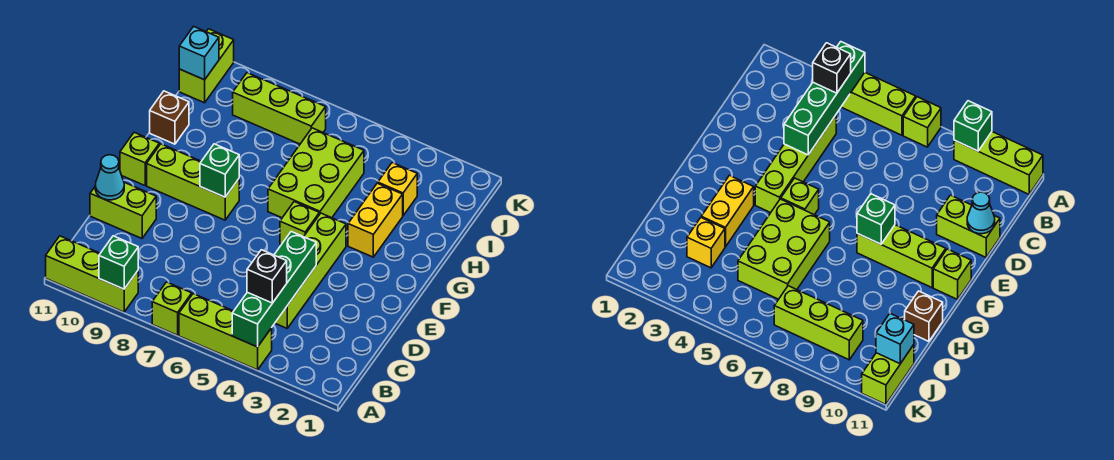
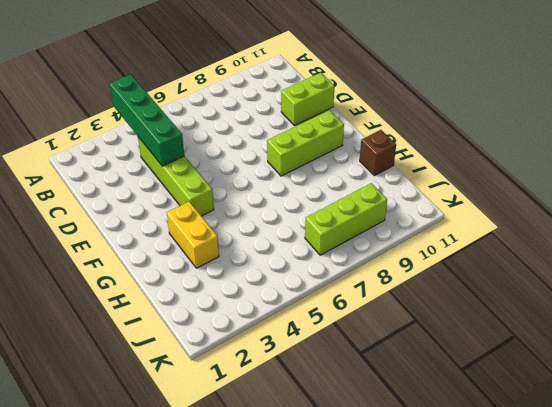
none -> lime brick A4:A6 level 1
none -> lime brick A7 level 1
none -> lime brick A9:A11 level 1

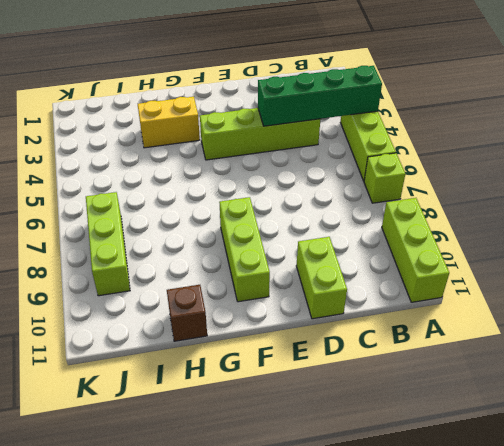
none -> lime brick F5 level 1
none -> lime brick F11 level 1
none -> lime brick G5:I6 level 1

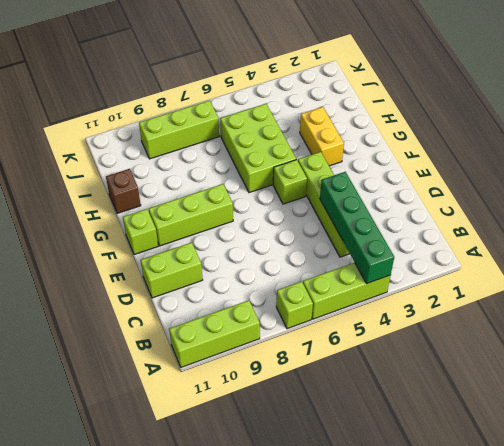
none -> yellow brick I3 level 1
none -> lime brick J11:K11 level 1
none -> green brick A9 level 2

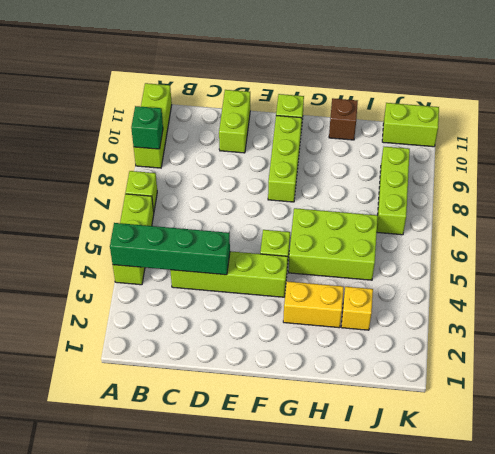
none -> cyan cone D11 level 2
none -> green brick F8 level 2
none -> cyan brick J11 level 2

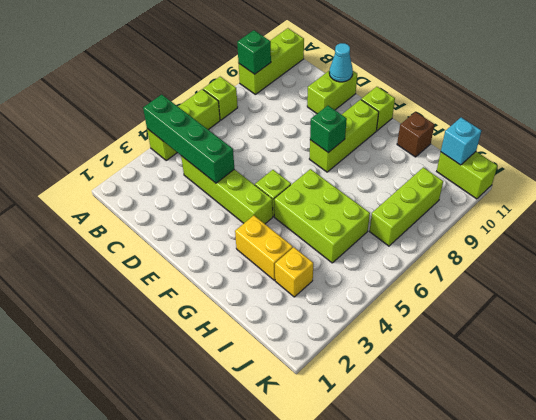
none -> black brick B4 level 3

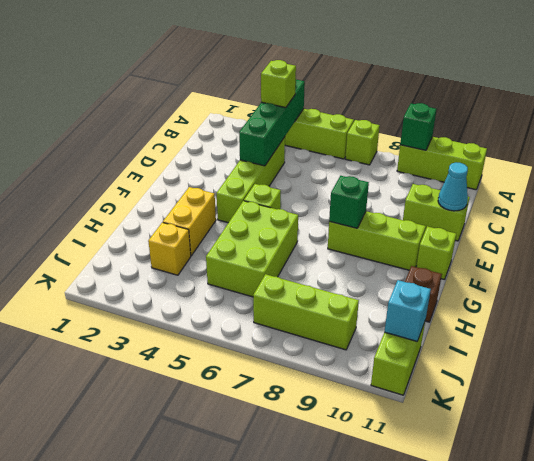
lime brick B4 level 3 -> black brick B4 level 3

